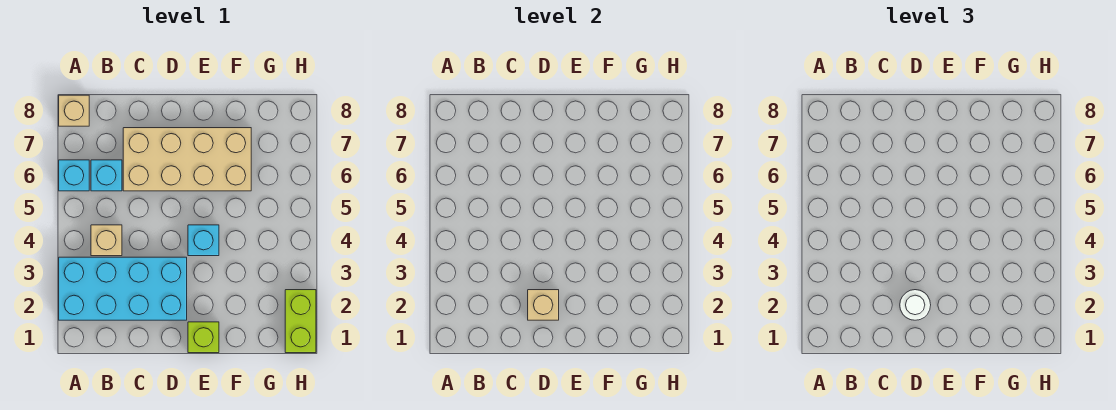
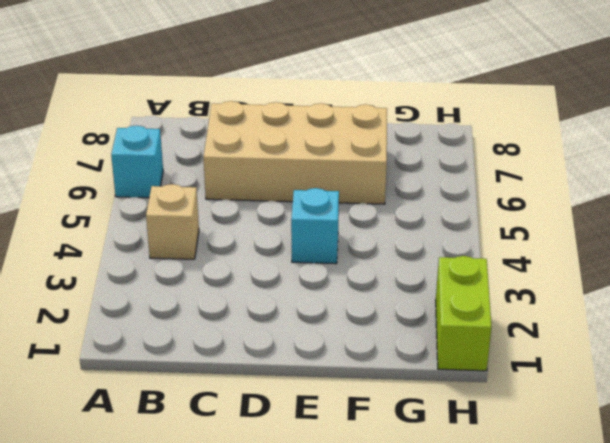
none -> cyan brick A2:D3 level 1
none -> tan brick A8 level 1

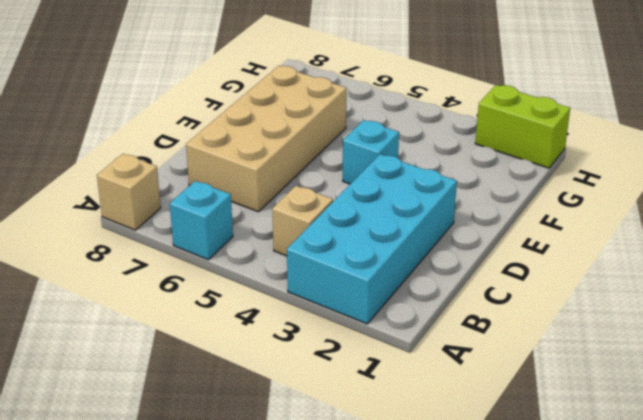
none -> cyan brick B6 level 1
none -> lime brick E1 level 1

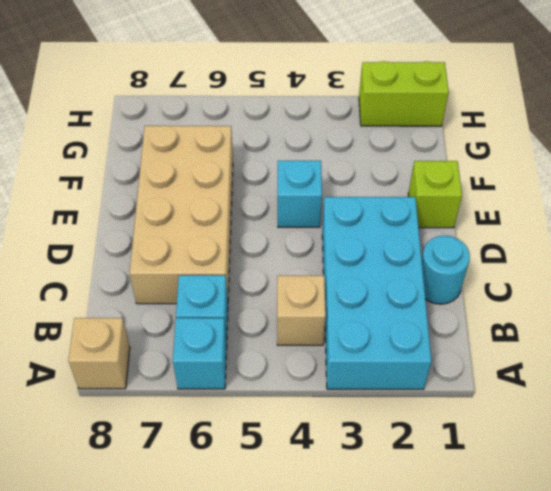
cyan round brick C1 level 1 -> none
none -> tan brick D2 level 2
none -> white round brick D2 level 3

